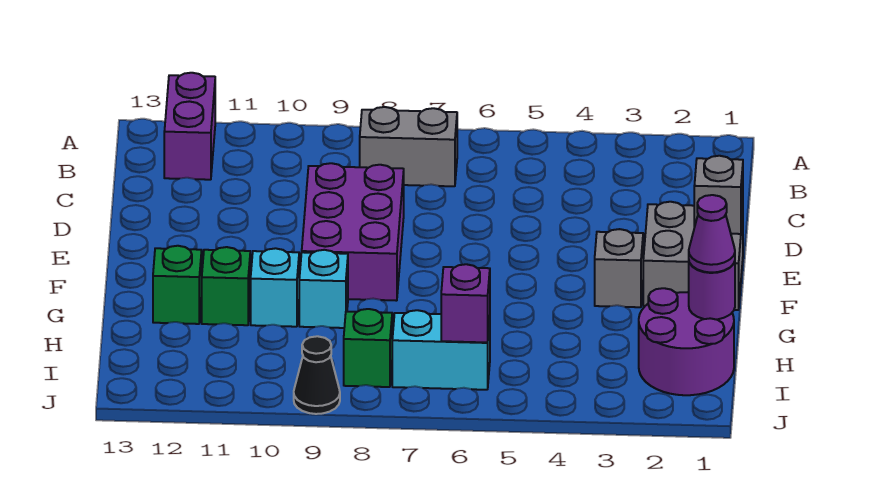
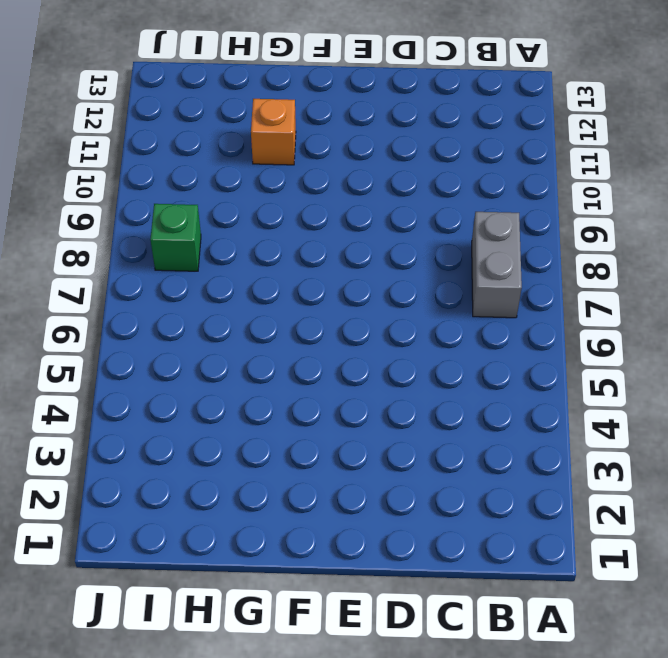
orange brick G11 level 1 -> green brick G11 level 1
none -> purple brick A12:B12 level 1
none -> purple brick D8:F9 level 1
none -> grey brick E1:F2 level 1

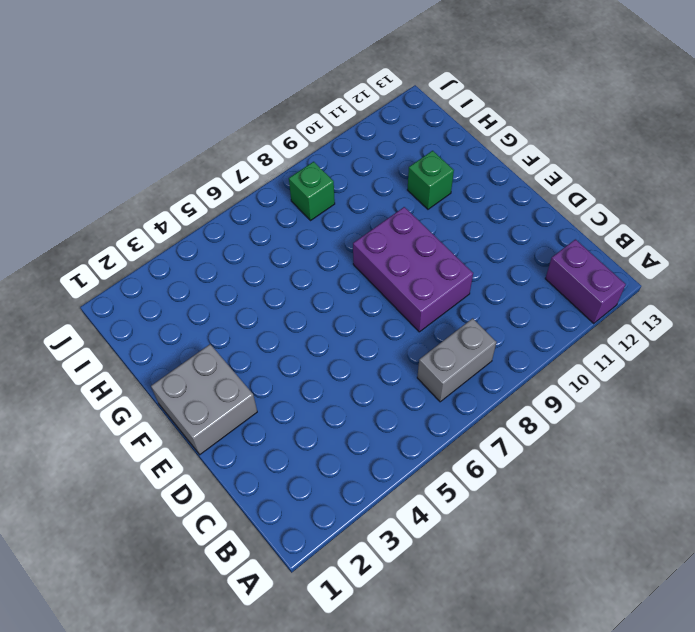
none -> grey brick F3 level 1
none -> cyan brick G9 level 1
none -> cyan brick G10 level 1

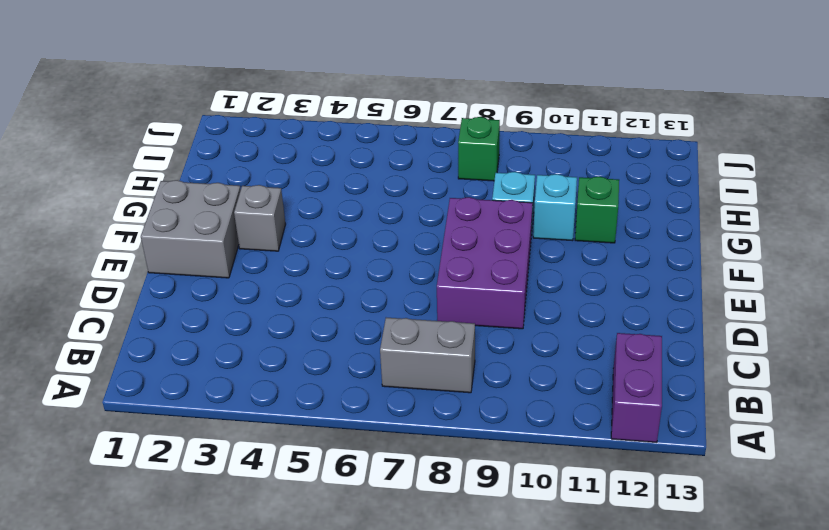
none -> green brick G12 level 1
none -> purple round brick H1:I2 level 1
none -> cyan brick I6:I7 level 1

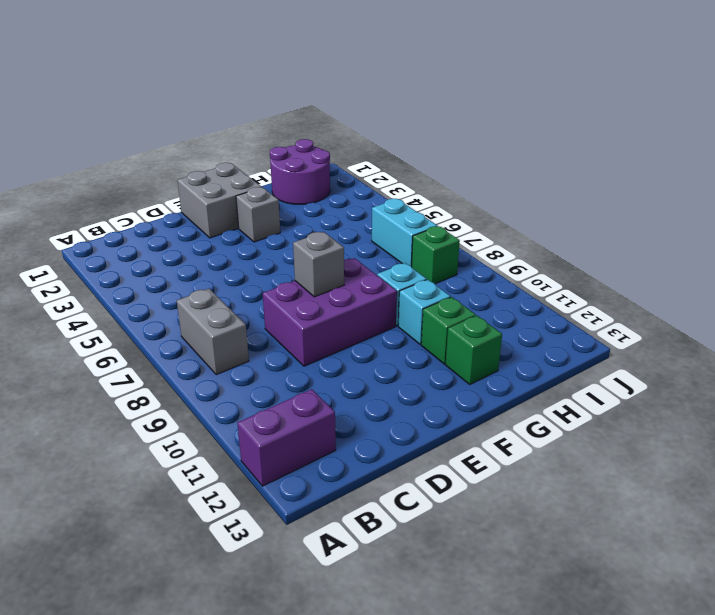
grey brick E8 level 2 -> grey brick E1 level 2
none -> black cone J9 level 1
none -> purple round brick H1 level 2
none -> purple brick I6 level 2

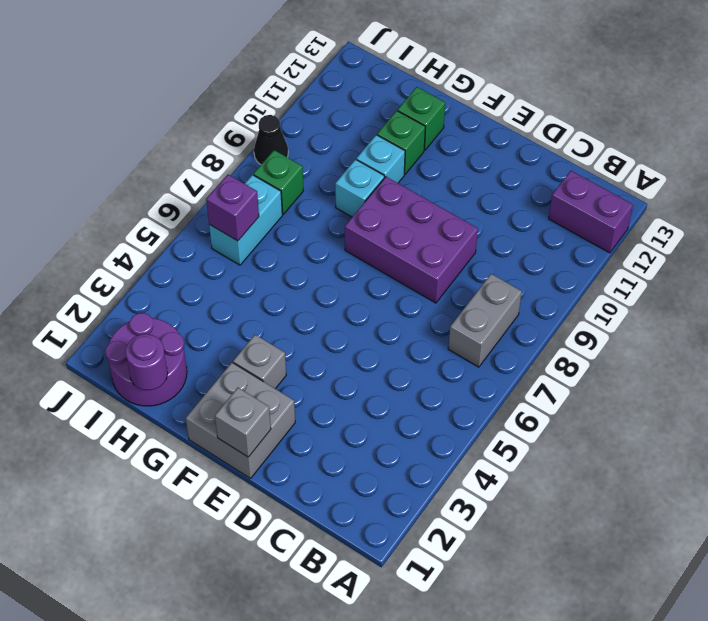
none -> purple cone H1 level 3

